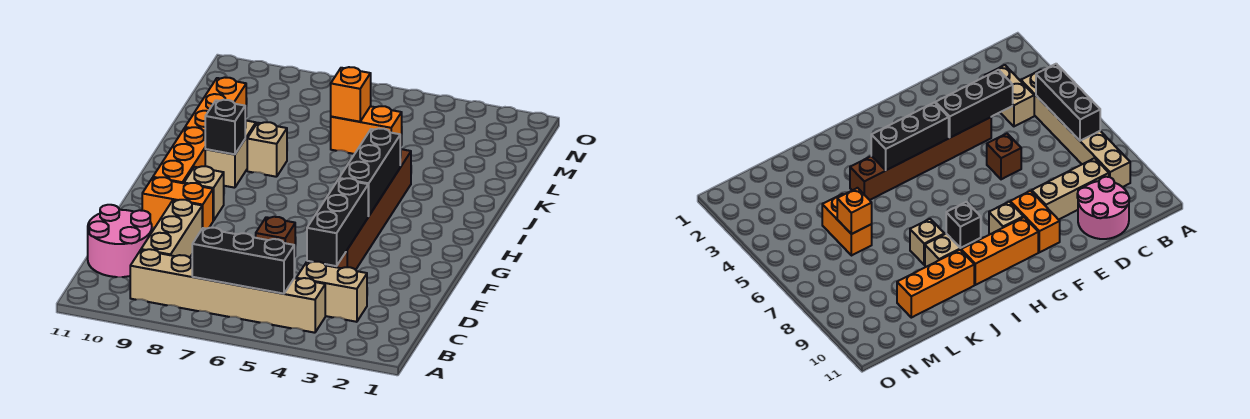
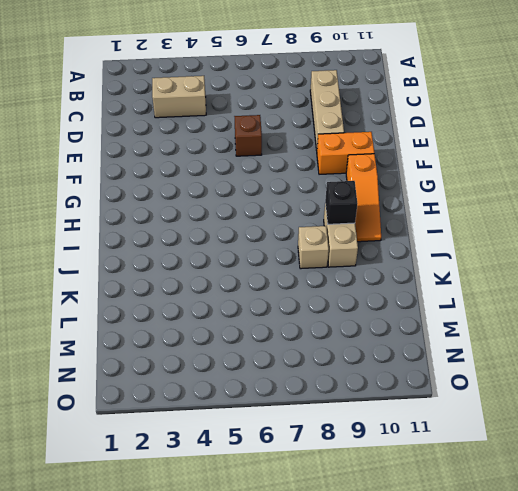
orange slope G10:I10 level 1 top G -> orange brick G10:I10 level 1
none -> tan brick B4:B9 level 1
none -> pink round brick C10:D11 level 1
none -> brown brick E4:J4 level 1

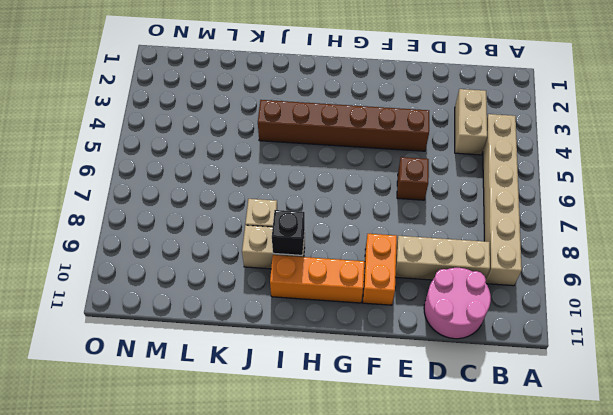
none -> tan brick G9 level 1
none -> orange brick J10:L10 level 1
none -> orange brick L5:L6 level 1

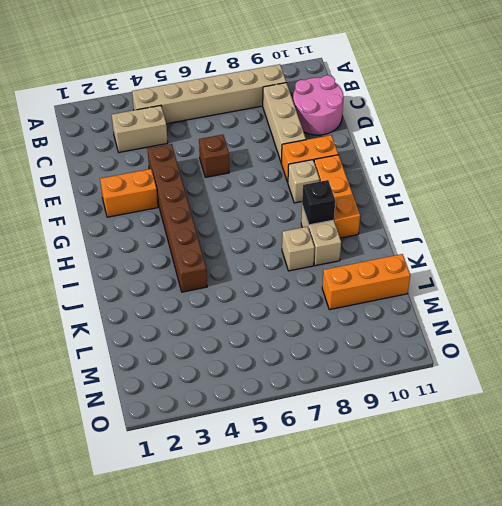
orange brick F2:F3 level 1 -> orange brick L5:L6 level 1
orange brick L9:L11 level 1 -> orange brick J10:L10 level 1
none -> black brick B5:B7 level 2
none -> black brick D4:F4 level 2
none -> black brick G4:I4 level 2

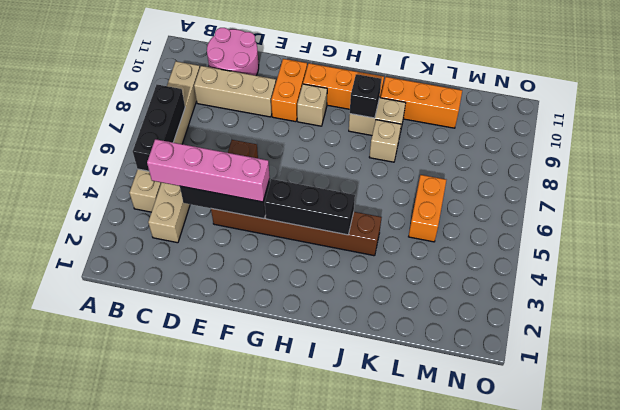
pink brick C4:F4 level 3 -> none
none -> orange brick L6 level 2

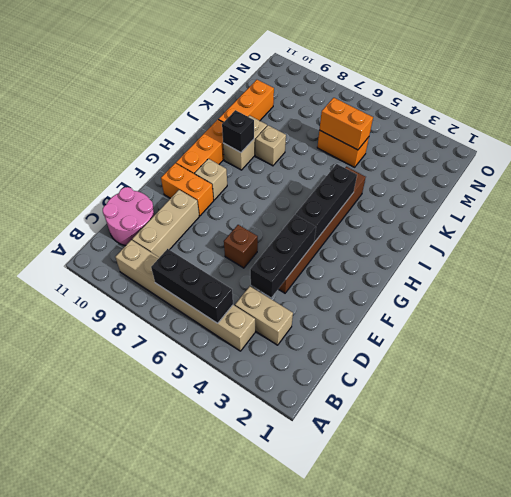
orange brick L5:L6 level 2 -> orange brick L6 level 2

